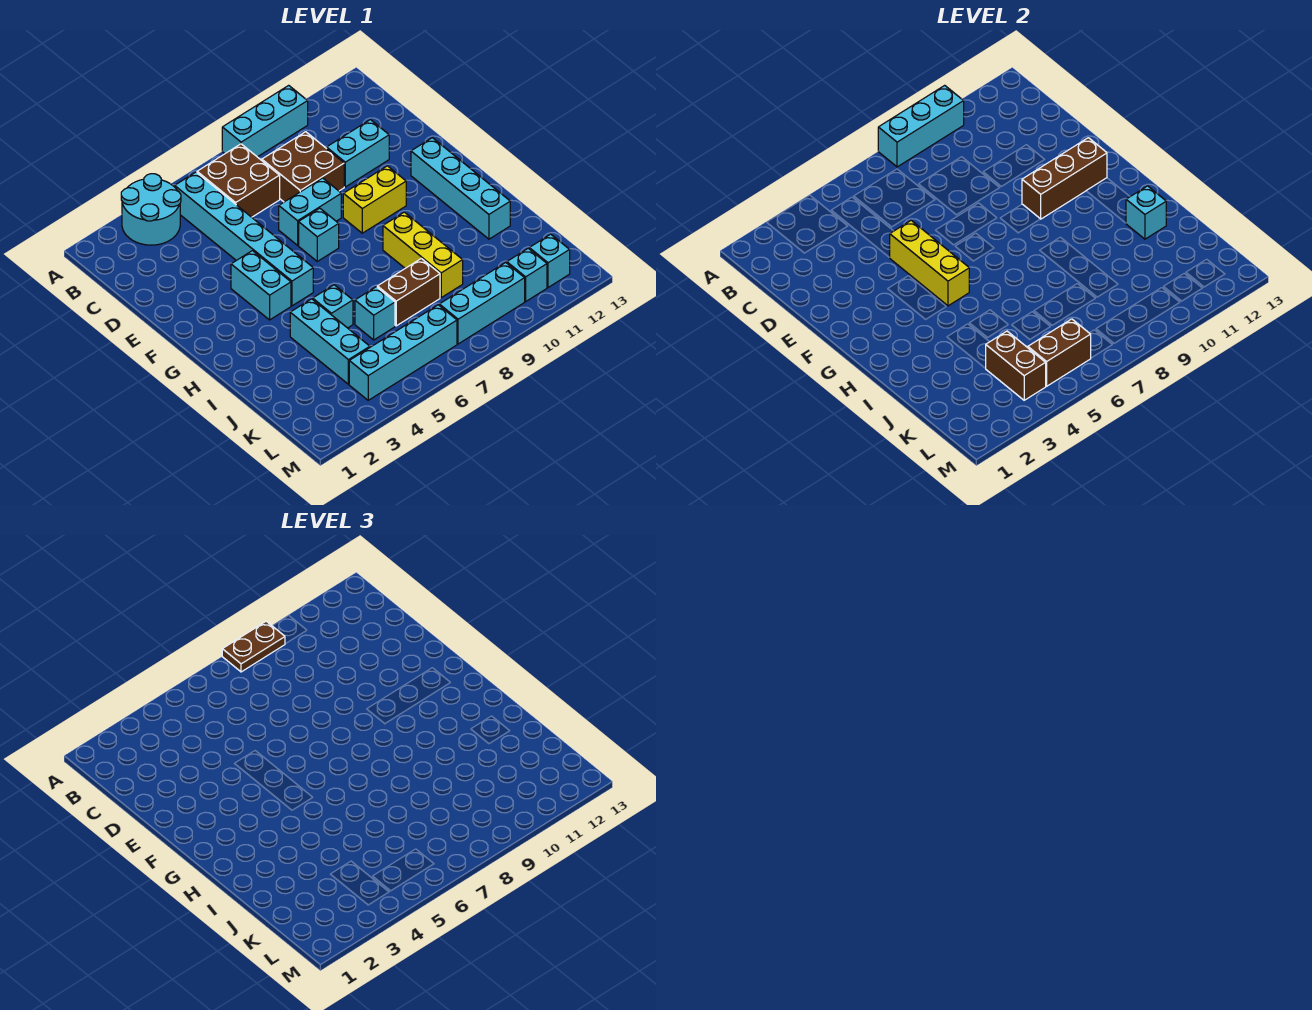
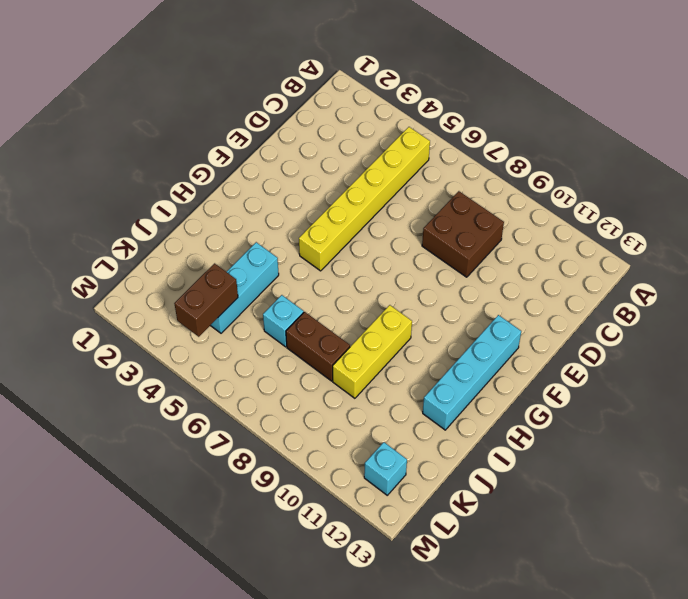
yellow brick B5:G5 level 1 -> cyan brick B5:G5 level 1
none -> cyan round brick A3:B4 level 1
none -> cyan brick A8:A10 level 1
none -> brown brick B6:C7 level 1

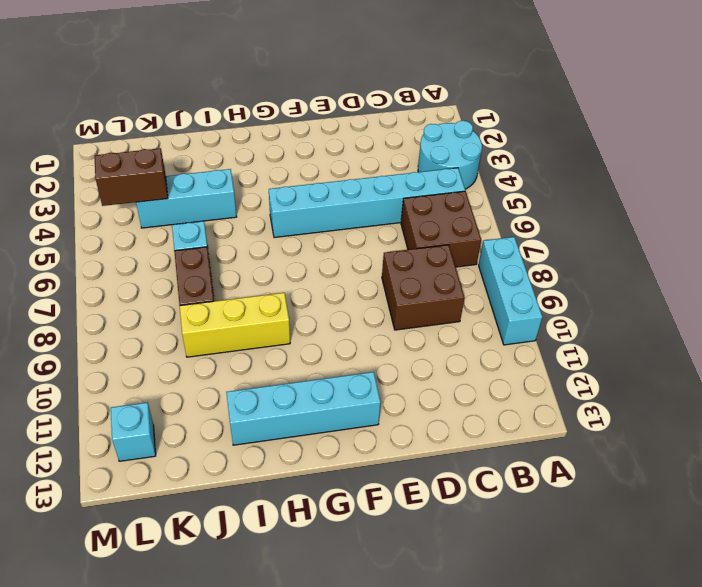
none -> cyan brick D10:D11 level 1
none -> cyan brick E7:E8 level 1
none -> cyan brick F4:G4 level 1

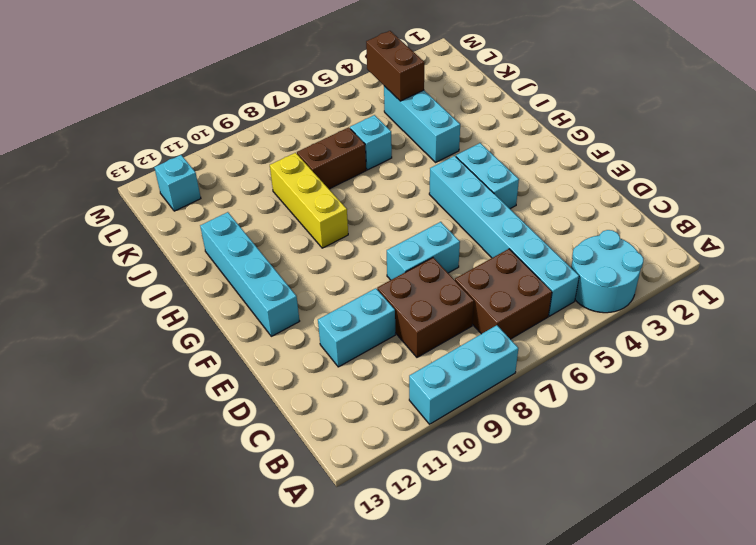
none -> cyan brick F7 level 1
none -> yellow brick F9:F10 level 1
none -> cyan brick I5 level 1

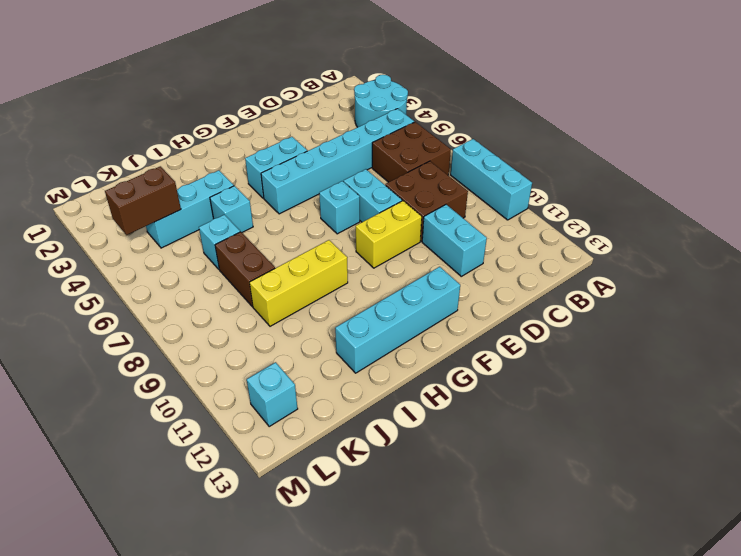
yellow brick E9:F9 level 1 -> yellow brick F9:F10 level 1
none -> cyan brick L4:L7 level 1
none -> cyan brick L8:L10 level 1
none -> cyan brick L11 level 1

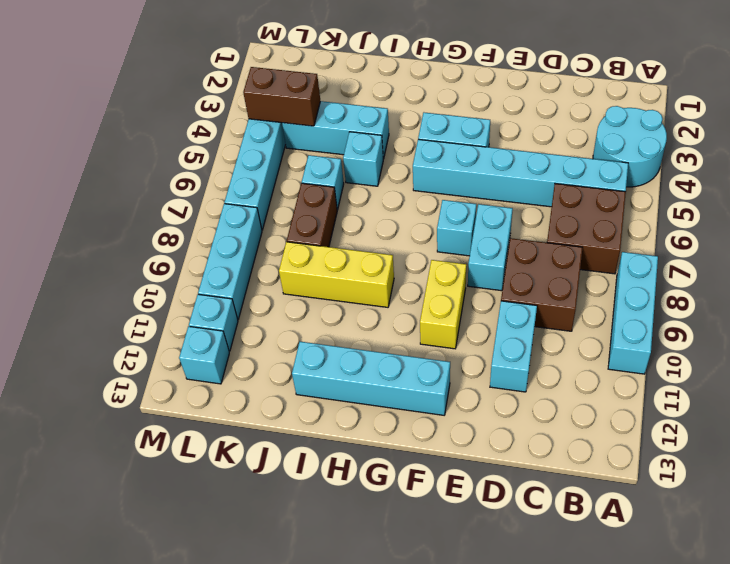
none -> cyan brick A8:A10 level 2
none -> yellow brick E5:G5 level 2
none -> brown brick F10:F12 level 2

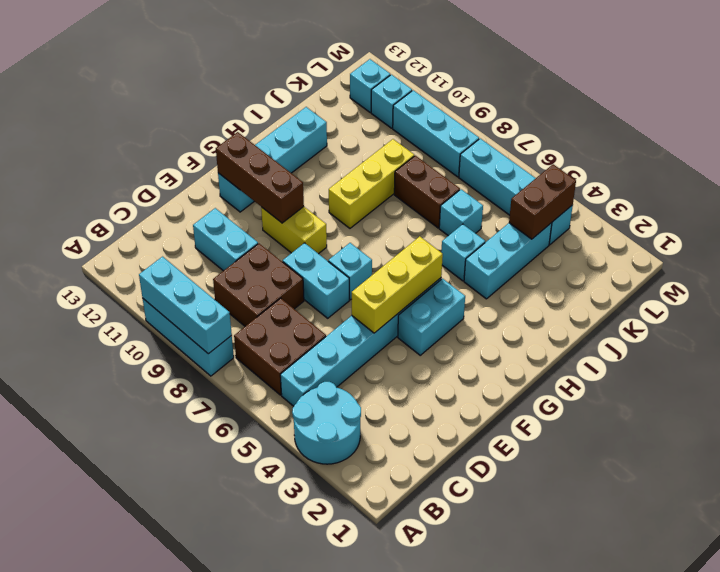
none -> cyan brick I12 level 2
none -> brown brick L5:L6 level 2
none -> brown plate A8:A9 level 3

